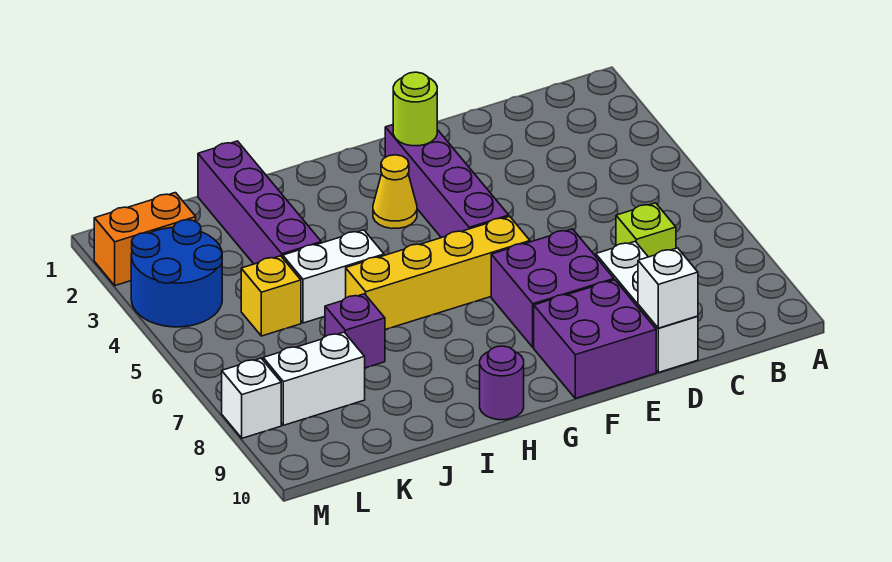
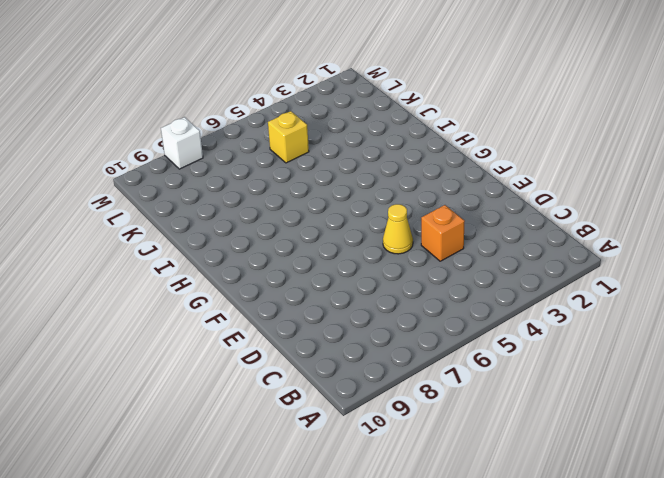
orange brick D4 level 1 -> none
yellow cone E5 level 1 -> yellow cone G3 level 1
none -> lime brick C7 level 1
none -> white brick D8:D10 level 1
none -> purple brick E7:F8 level 1

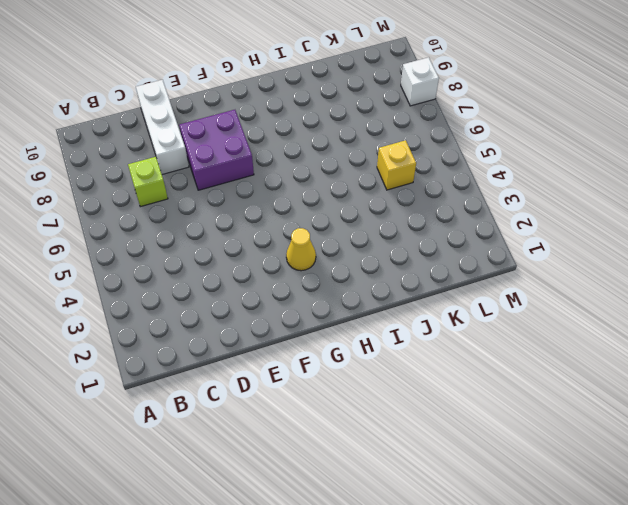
none -> purple brick E9:F10 level 1
none -> purple brick F2:F5 level 1
none -> yellow brick F6:I6 level 1

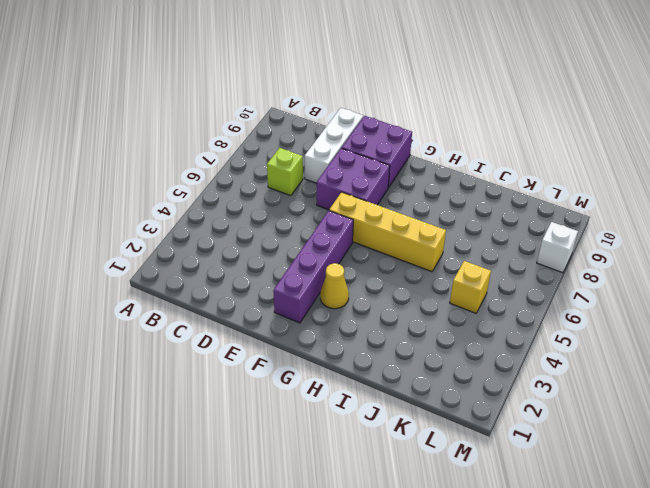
none -> purple round brick H10 level 1
none -> white brick I5:J5 level 1
none -> purple brick J1:J4 level 1

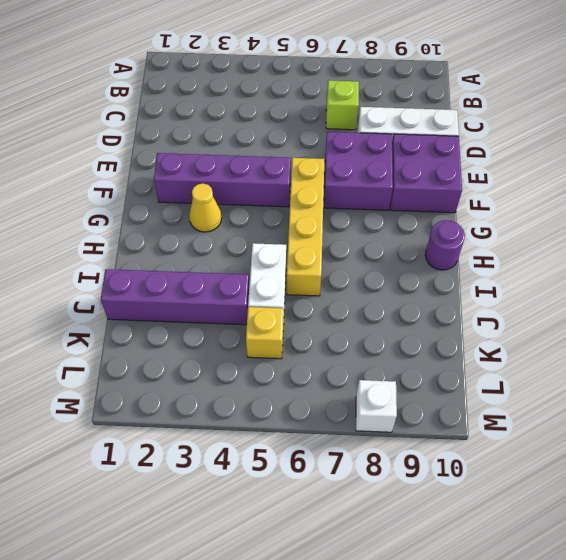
none -> purple brick J7 level 1
none -> white brick K8:L8 level 1
none -> orange brick L2:M2 level 1

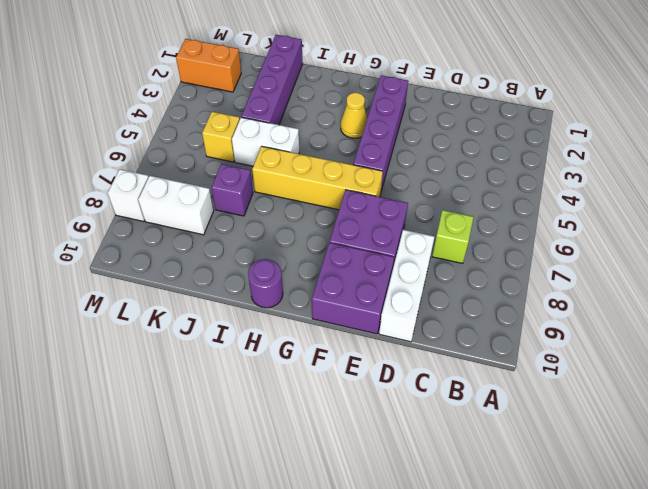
none -> blue round brick L3:M4 level 1
none -> white brick D10 level 2
none -> lime round brick F2 level 2

